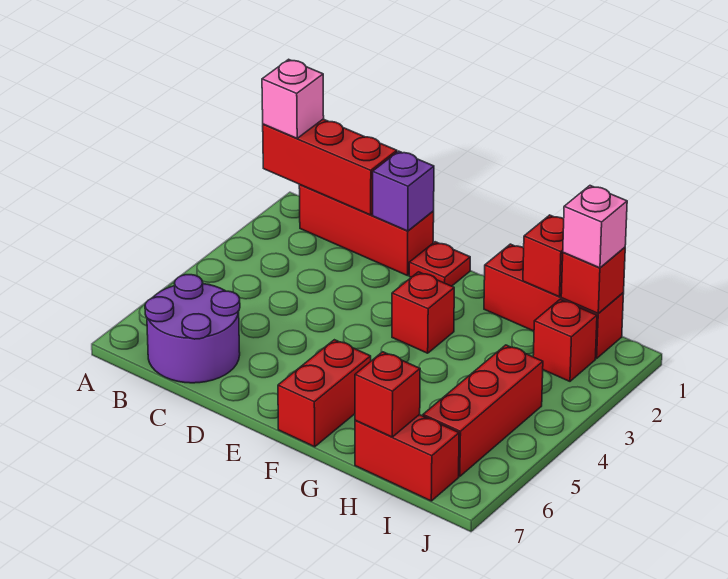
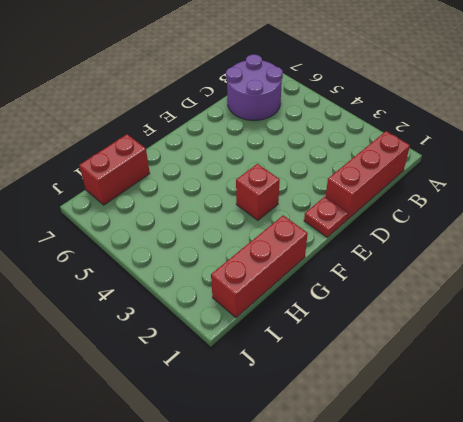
none -> red brick F6:F7 level 1
none -> red brick I2 level 1
none -> red brick I4:I6 level 1

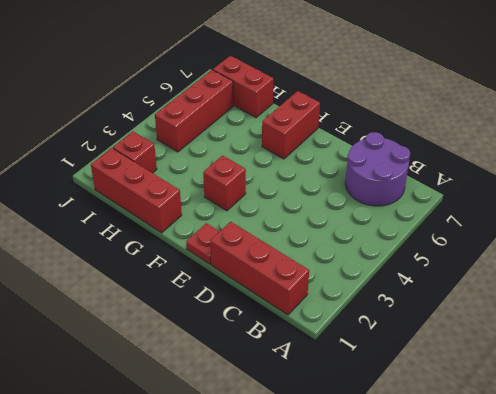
none -> red brick A1:C1 level 2
none -> purple brick D1 level 2
none -> red brick H1 level 2

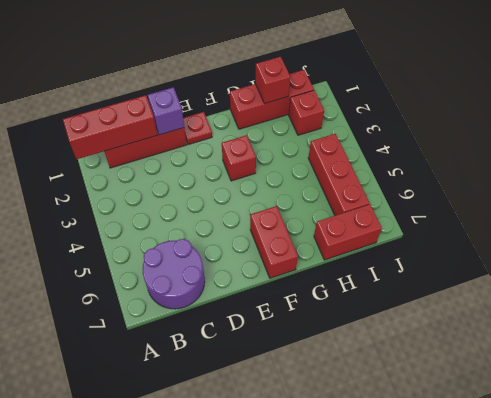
none -> red brick H7 level 2
none -> red brick I1 level 2
none -> pink brick A1 level 3

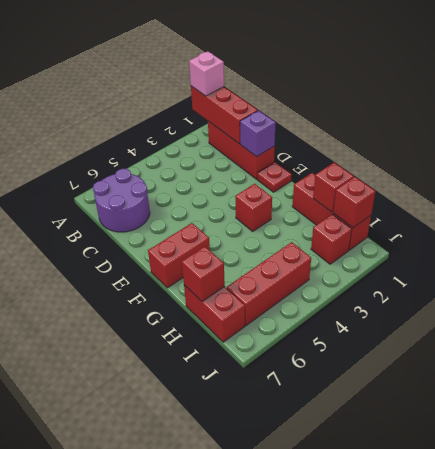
none -> pink brick I1 level 3

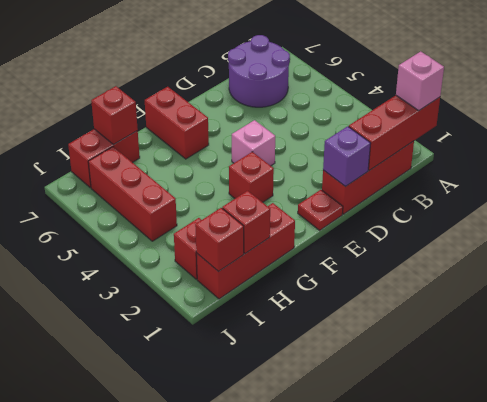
pink brick E4 level 1 -> pink brick I1 level 3

